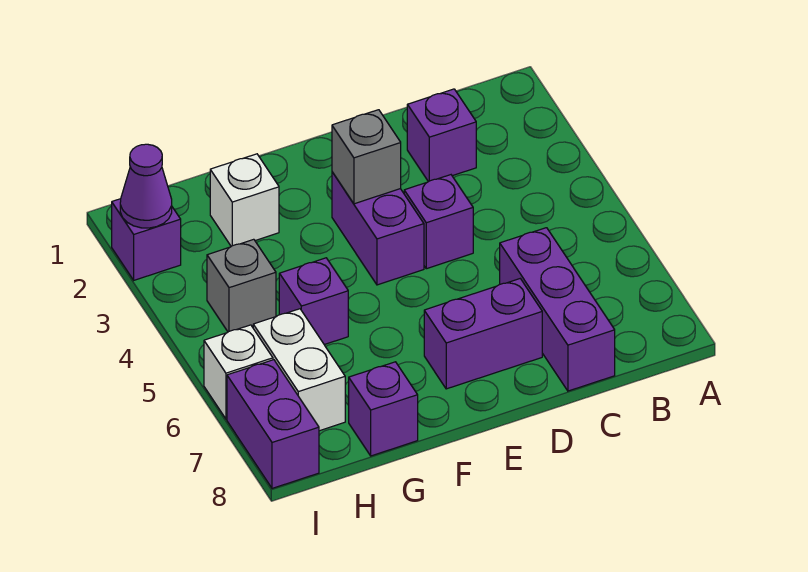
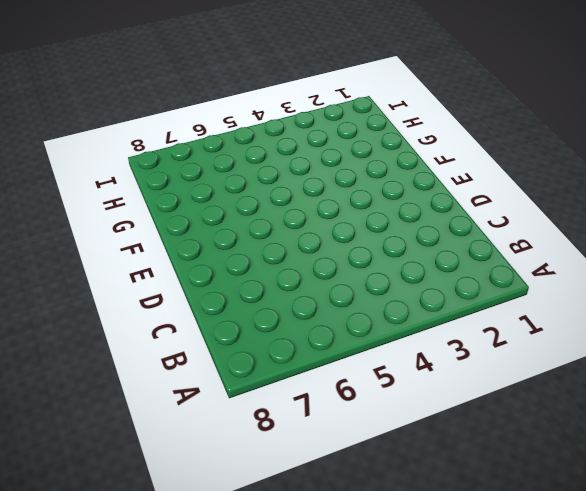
none -> purple brick C2 level 1
none -> purple brick C6:C8 level 1
none -> purple brick D4 level 1

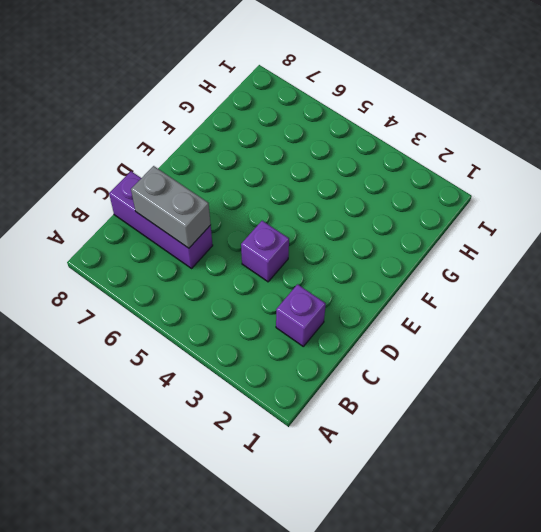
grey brick C6:C7 level 2 -> none
none -> purple brick D7:E7 level 1
none -> purple brick E3:E4 level 1
none -> white brick G2 level 1

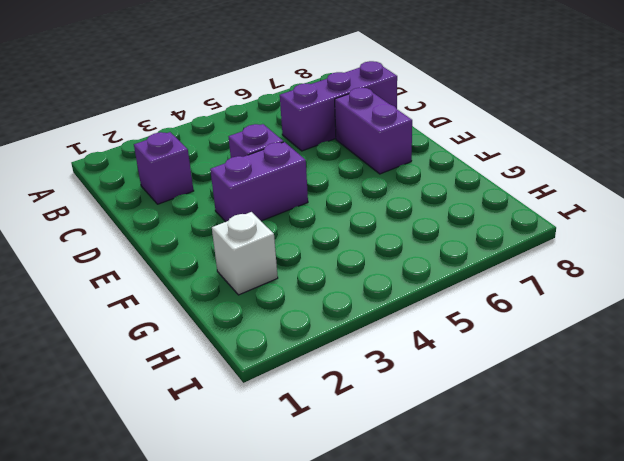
none -> purple brick G5 level 1
none -> purple brick G8 level 1
none -> grey brick H4 level 1

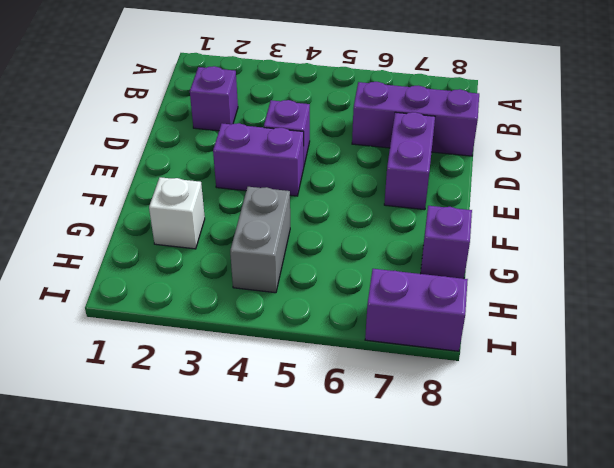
grey brick G4:H4 level 1 -> grey brick H4 level 1
none -> purple brick G5 level 1
none -> white brick H6:H7 level 1
none -> purple brick I2 level 1

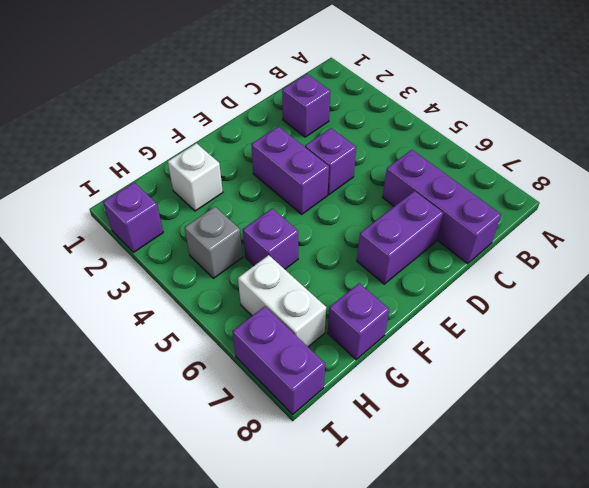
none -> white brick I6 level 1
none -> grey brick E3 level 2
none -> purple cone I2 level 2

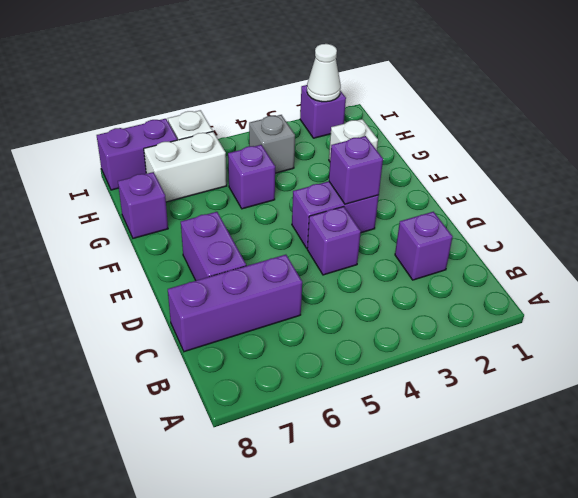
purple brick E3 level 2 -> grey brick E3 level 2
white cone I2 level 2 -> purple cone I2 level 2

